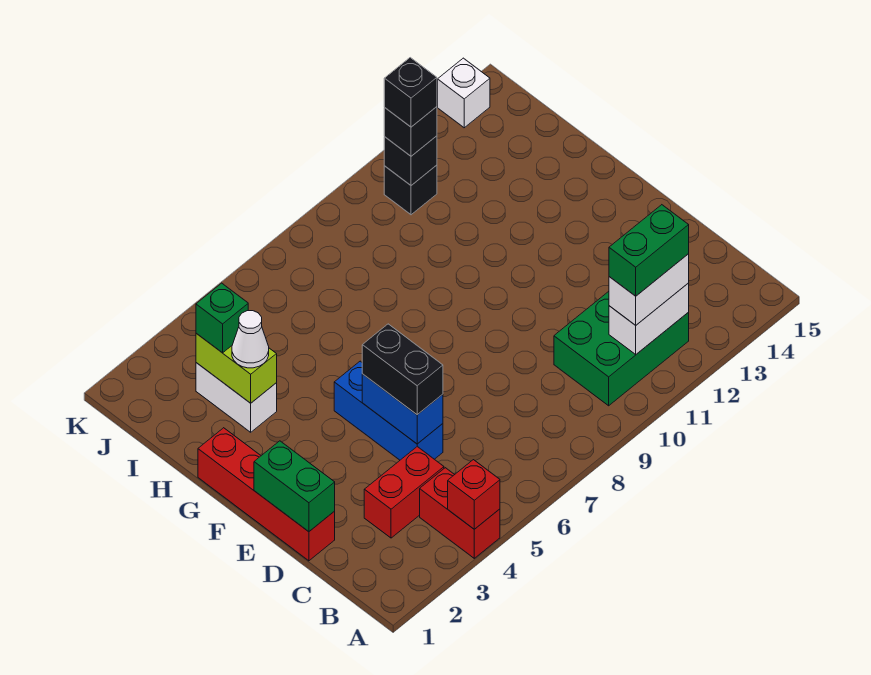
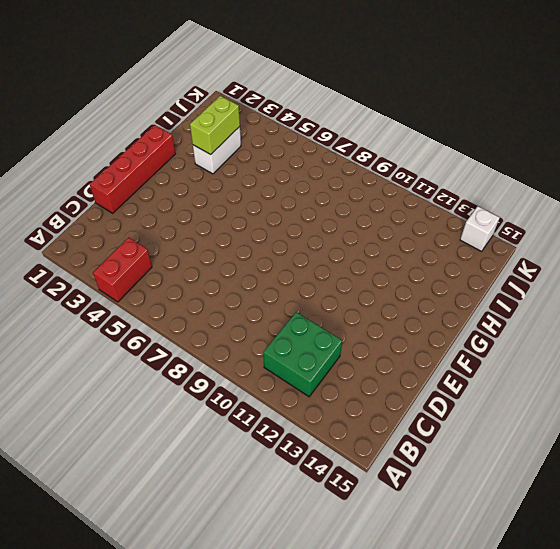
green brick B11:C12 level 1 -> green brick B10:C12 level 1
none -> red brick C3:C4 level 1
none -> blue brick D5:F5 level 1
none -> black brick J11 level 1

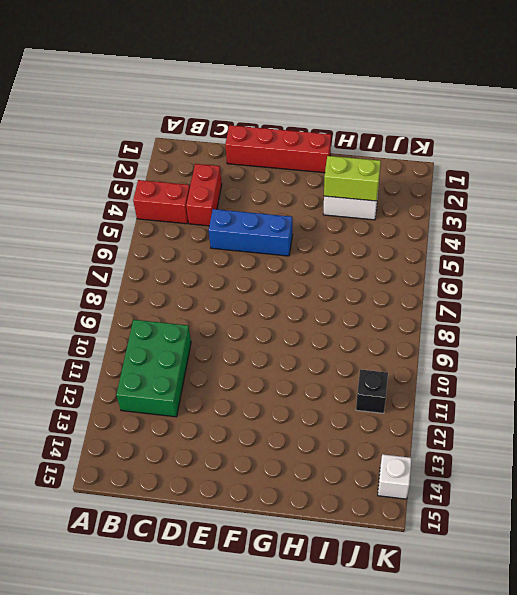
none -> red brick A4 level 2
none -> white brick B11:B12 level 2
none -> green brick D1:E1 level 2

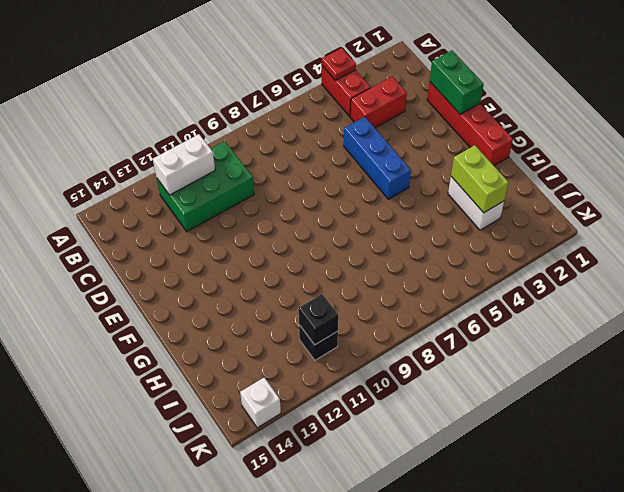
red plate A4 level 2 -> red brick A4 level 2
none -> blue brick D5:E5 level 2
none -> white brick B11:B12 level 3
none -> black brick D5:E5 level 3

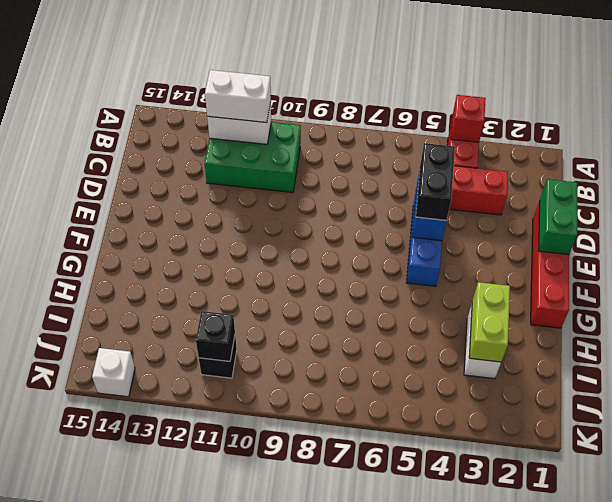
none -> white cone H3 level 3
none -> green brick I3 level 3
none -> black brick J11 level 3

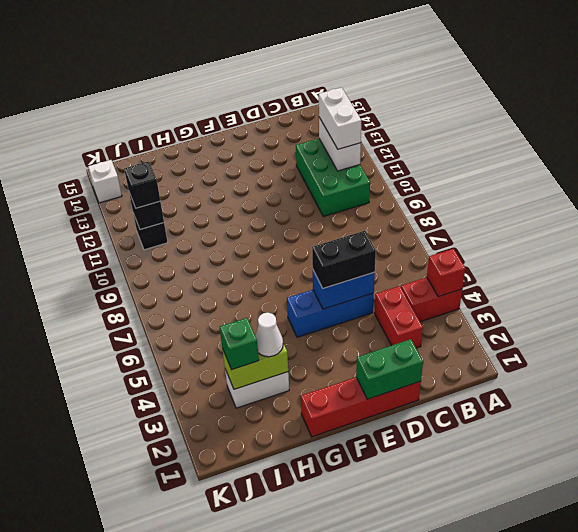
none -> green brick B11:B12 level 4
none -> black brick J11 level 4

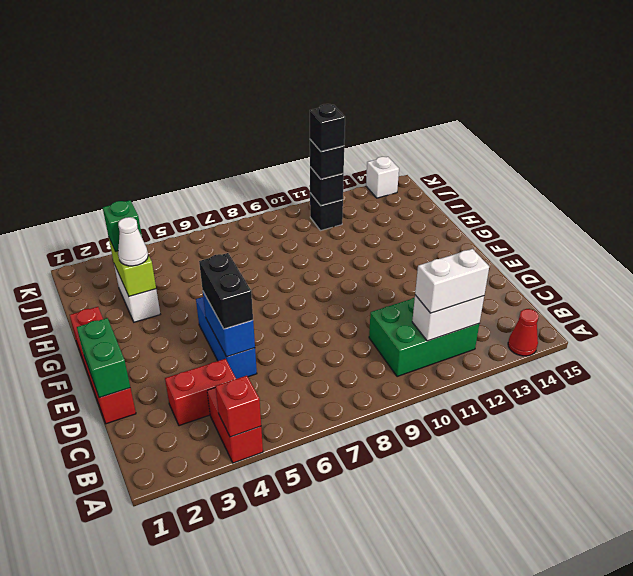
red cone A14 level 1 -> none
none -> green brick B11:B12 level 4

